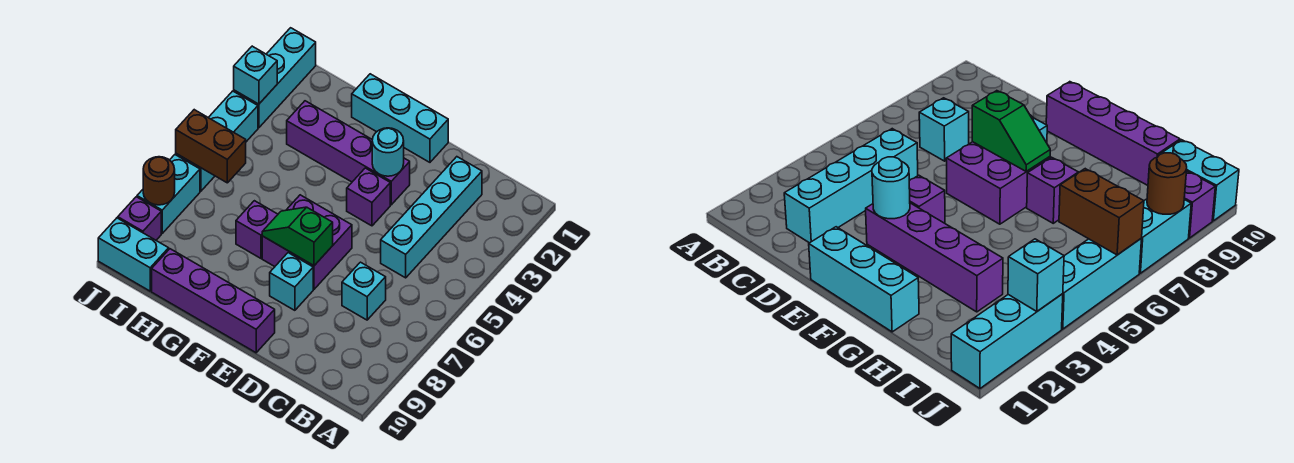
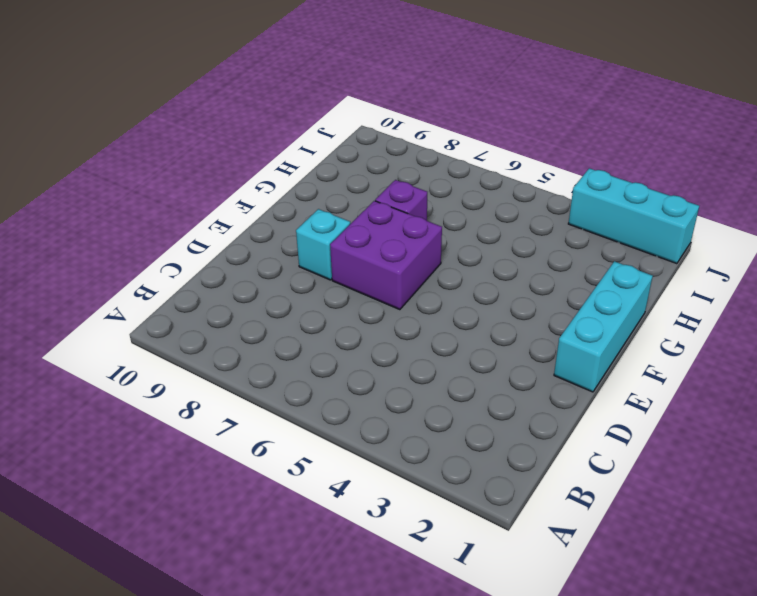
none -> cyan brick C2:C5 level 1
none -> cyan brick C7 level 1
none -> purple brick E3:H3 level 1

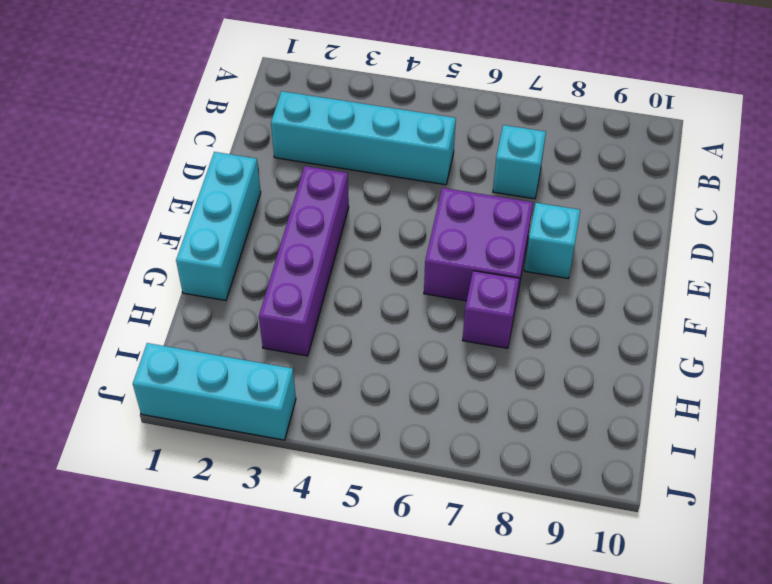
none -> purple brick E4 level 1
none -> purple brick E10:H10 level 1
none -> cyan brick I10:J10 level 1

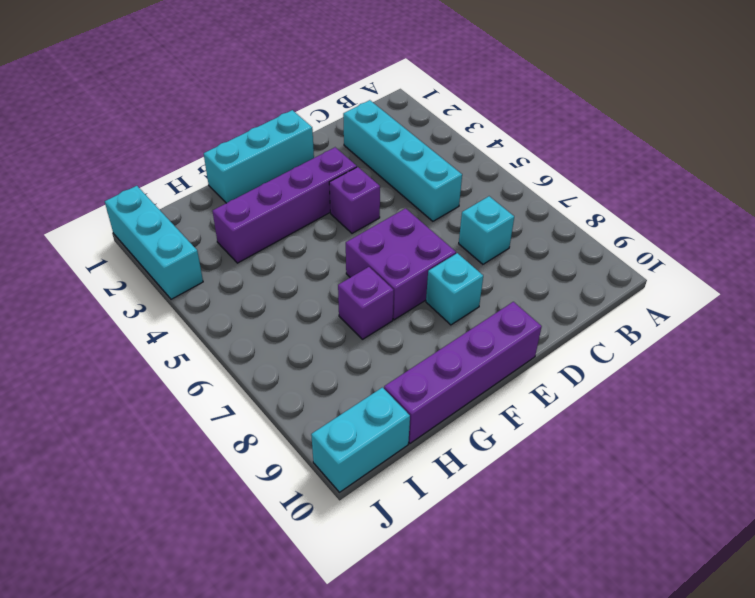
none -> cyan brick J4:J6 level 1
none -> cyan brick J7:J8 level 1
none -> purple brick J9 level 1

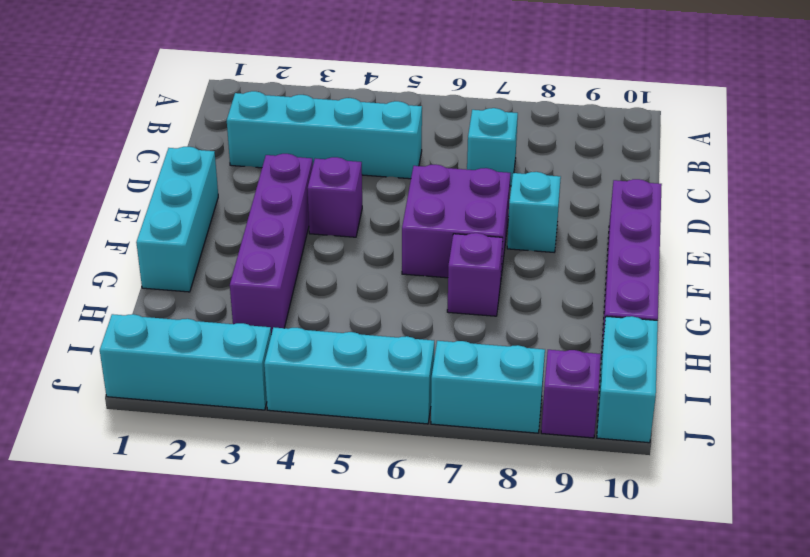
none -> cyan round brick E3 level 2
none -> green slope E7:F7 level 2 top E
none -> brown brick I6:J6 level 2

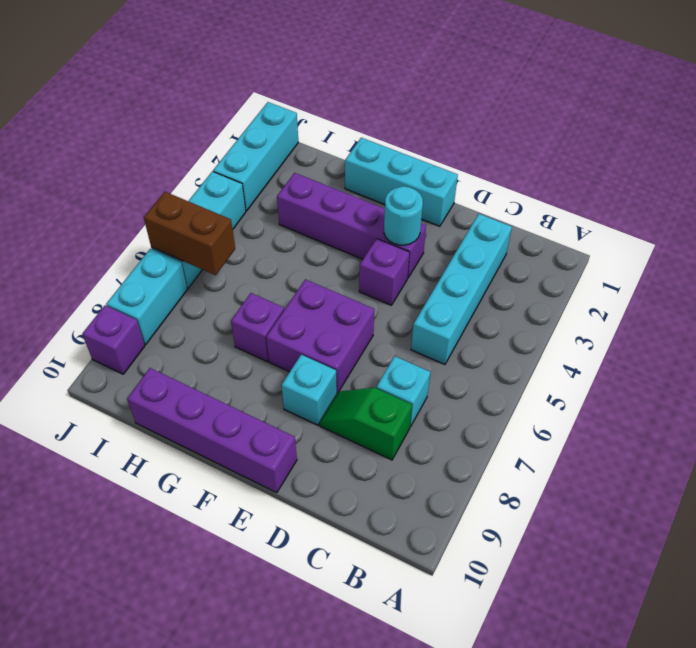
green slope C8:D8 level 1 top C -> green slope E7:F7 level 2 top E
none -> cyan brick I10:J10 level 1
none -> cyan brick J3 level 2
none -> brown round brick J8 level 2

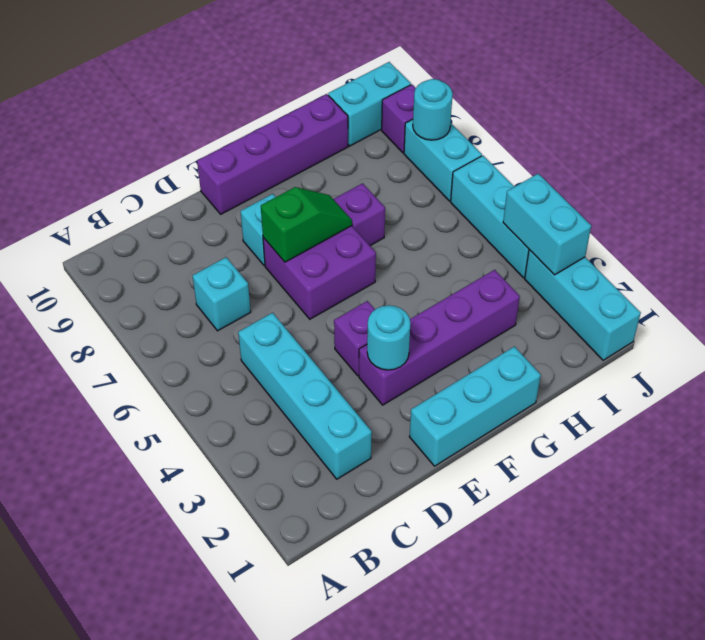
cyan brick J3:J4 level 2 -> cyan brick J3 level 2
cyan round brick J8 level 2 -> brown round brick J8 level 2
none -> brown brick I6:J6 level 2

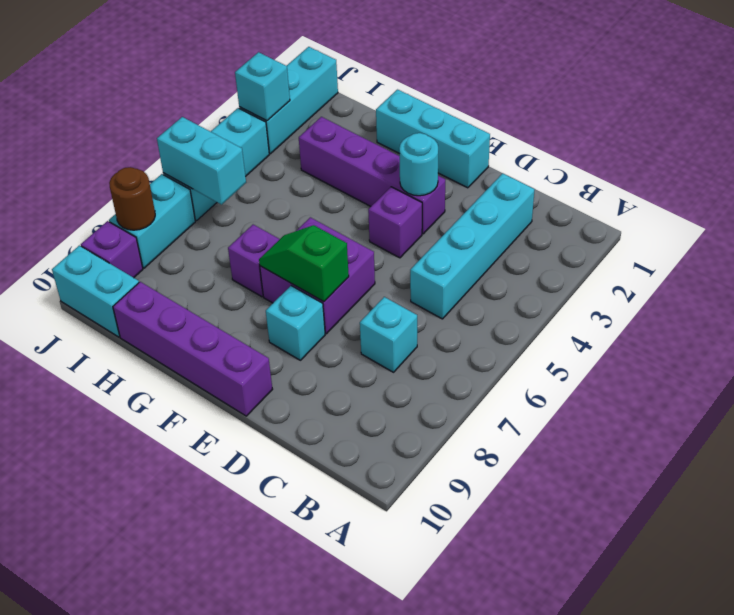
cyan brick I6:J6 level 2 -> brown brick I6:J6 level 2

